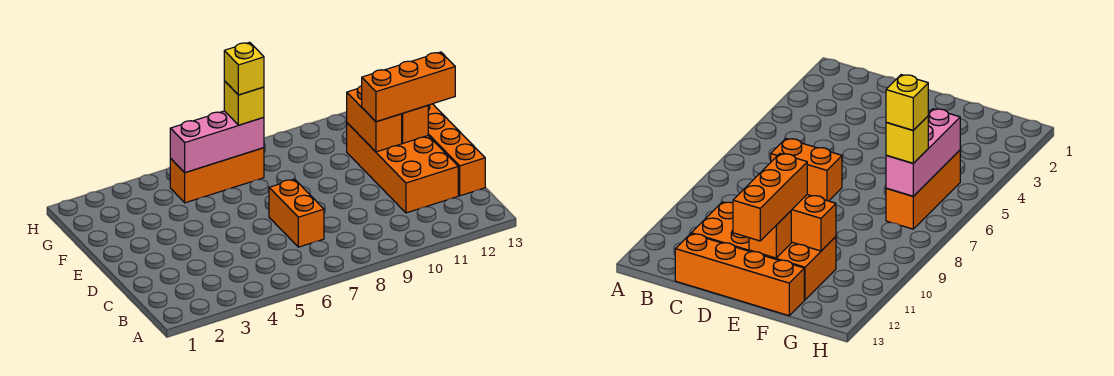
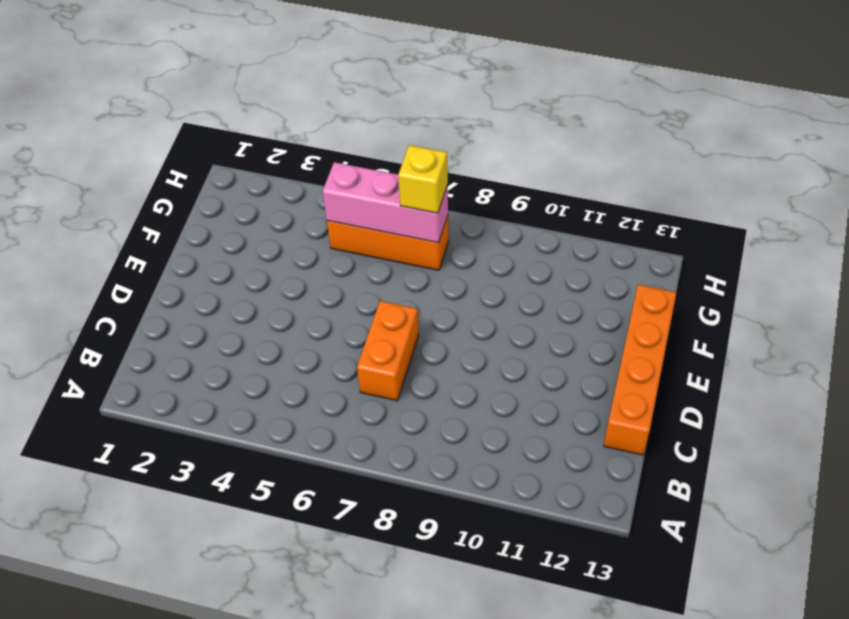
none -> orange brick C11:F12 level 1
none -> orange brick E11:F11 level 2

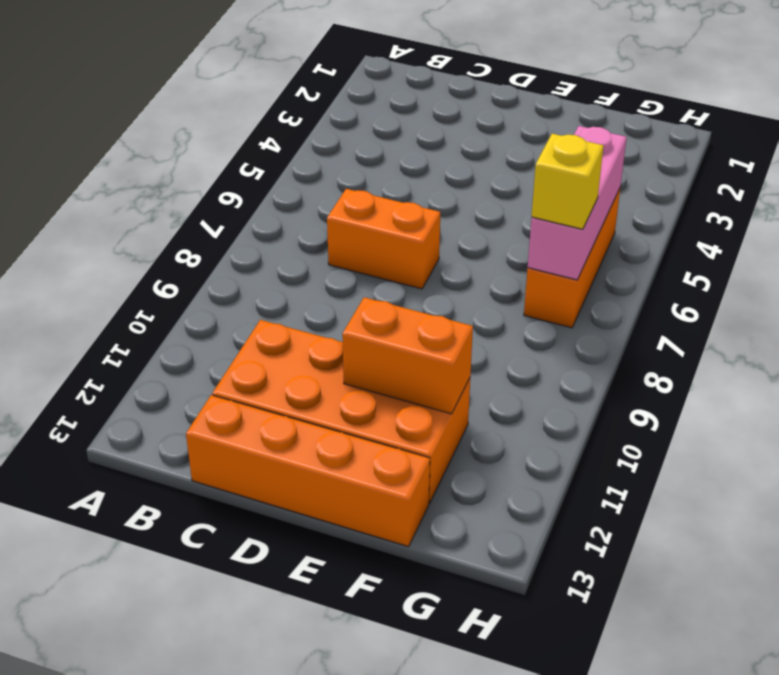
none -> orange brick E12 level 2
none -> orange brick E11:E13 level 3

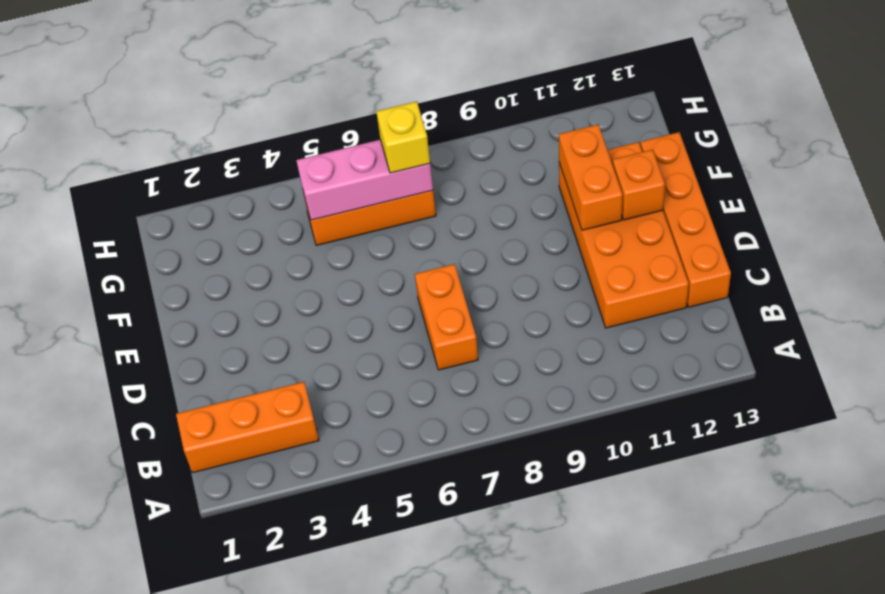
orange brick B1:B3 level 1 -> orange brick E11:E13 level 3
none -> yellow brick G7 level 4

